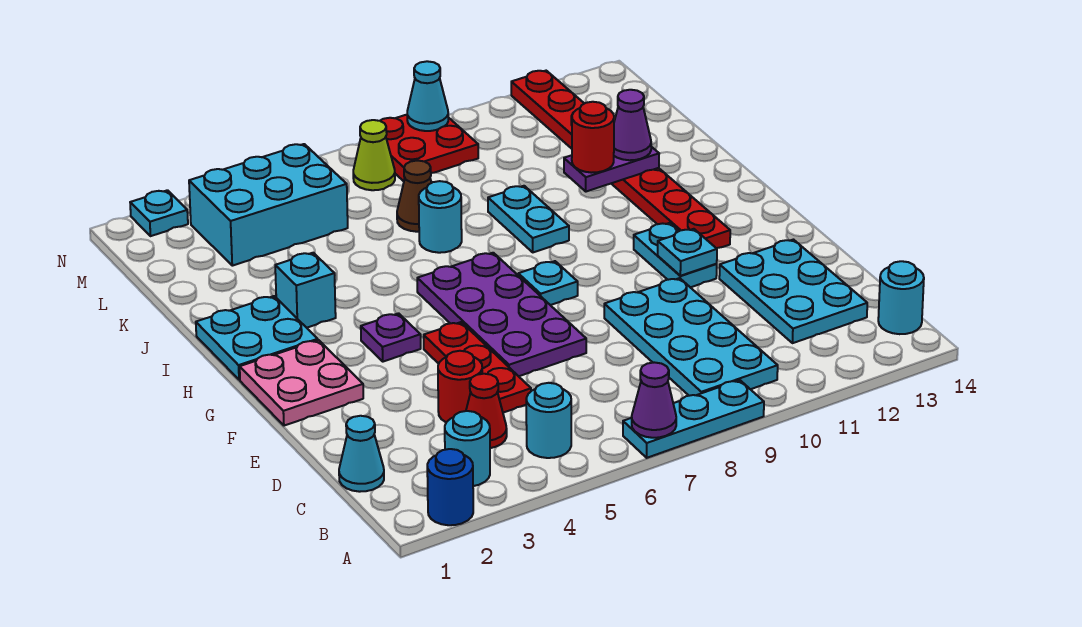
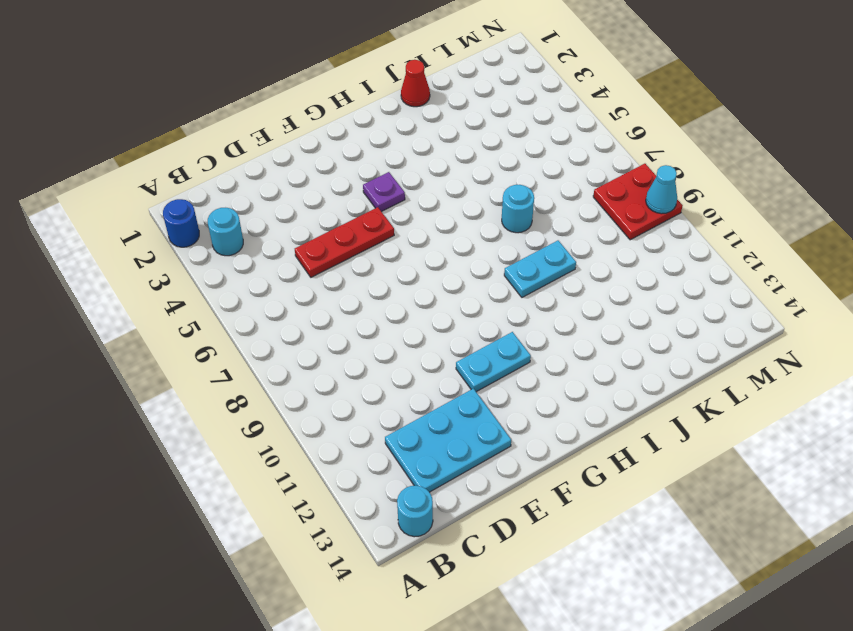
red cone J1 level 1 -> red cone C4 level 1
none -> cyan plate A7:A9 level 1
none -> cyan round brick B5 level 1
none -> cyan plate B9:E10 level 1
none -> cyan cone C1 level 1

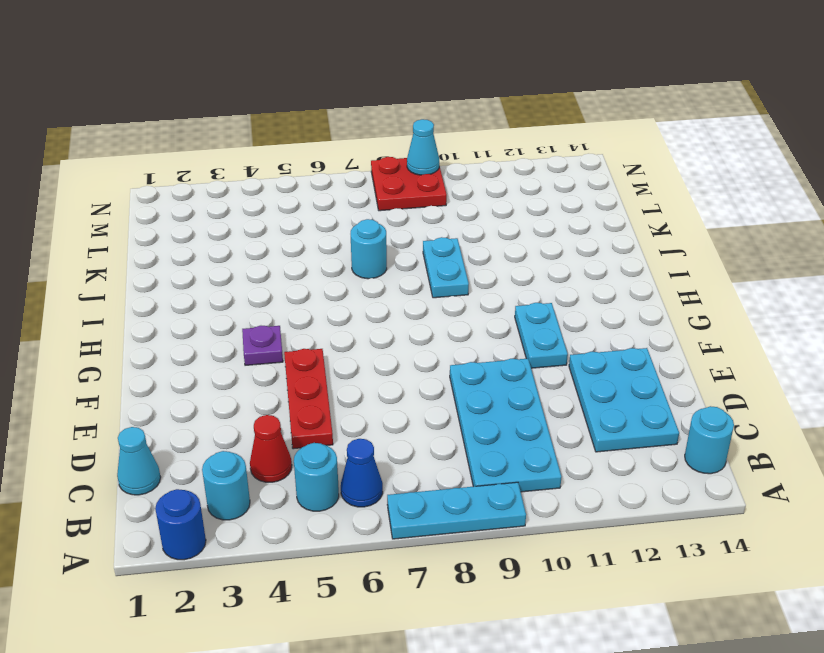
blue cone B6 level 1 -> none
none -> red round brick D4 level 1
none -> purple plate E6:H7 level 1
none -> pink plate F1:G2 level 1
none -> cyan plate G8 level 1

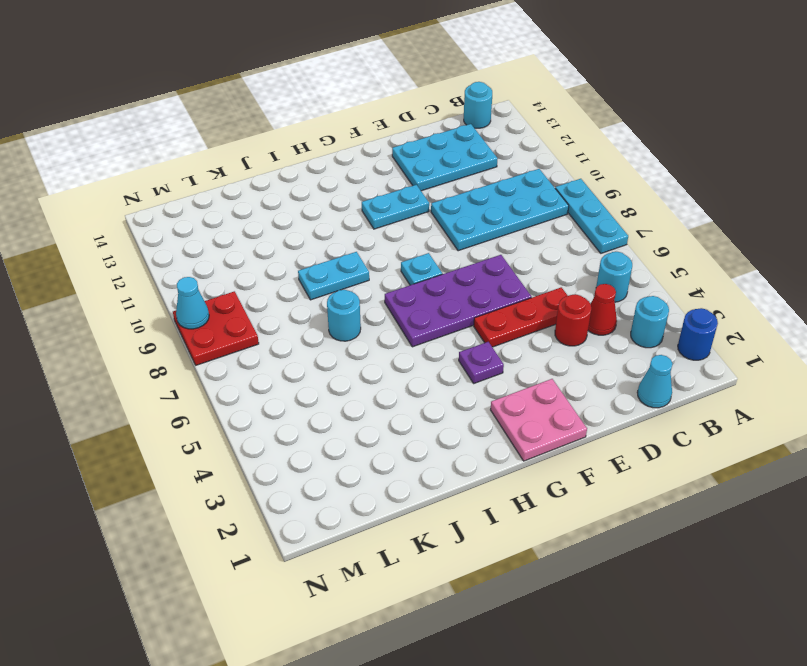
none -> red plate G12:N12 level 1
none -> cyan plate H1:I2 level 1
none -> cyan brick I3 level 1
none -> brown cone K7 level 1

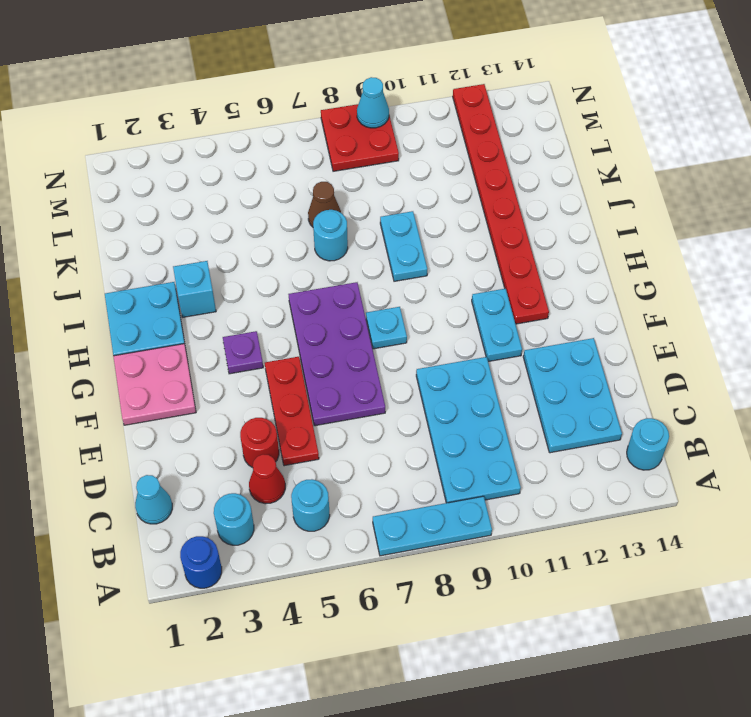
none -> cyan brick L3:M5 level 1
none -> lime cone M7 level 1
none -> cyan plate N2 level 1
none -> purple cone A7 level 2

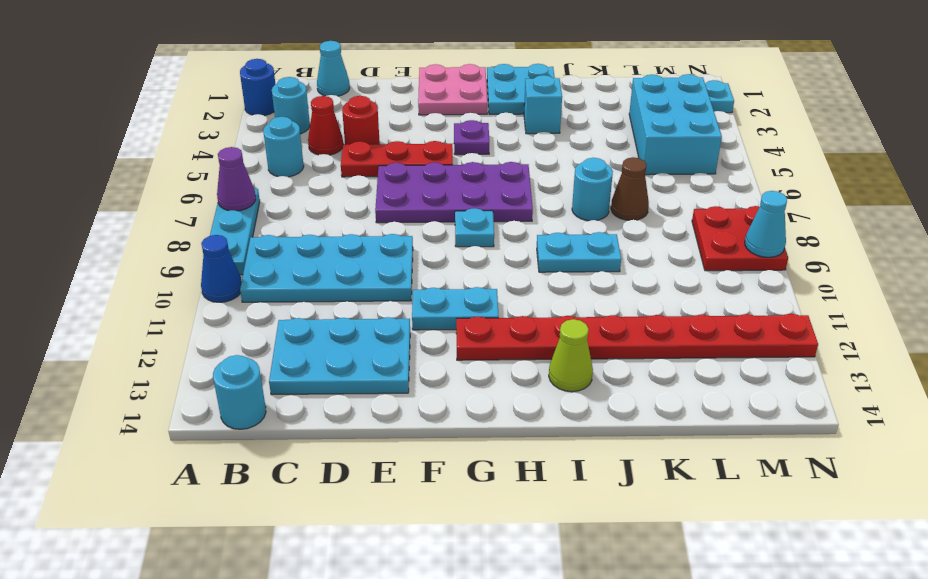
blue cone A10 level 1 -> none
lime cone I13 level 1 -> lime cone M7 level 1
none -> cyan plate F11 level 2
none -> purple plate J11:J12 level 2
none -> red round brick J11 level 3
none -> purple cone J12 level 3

